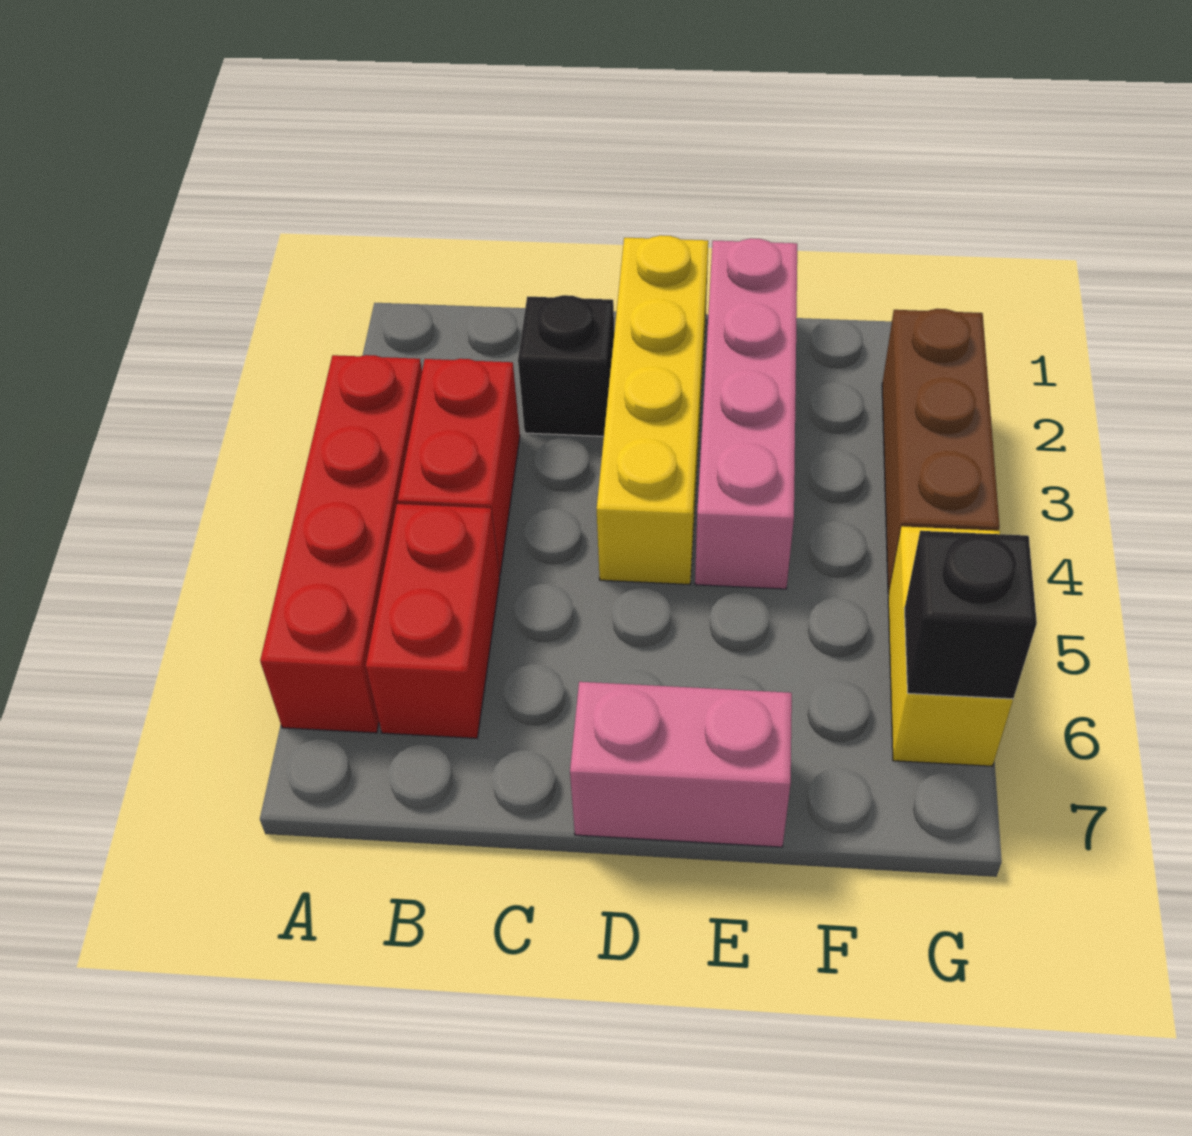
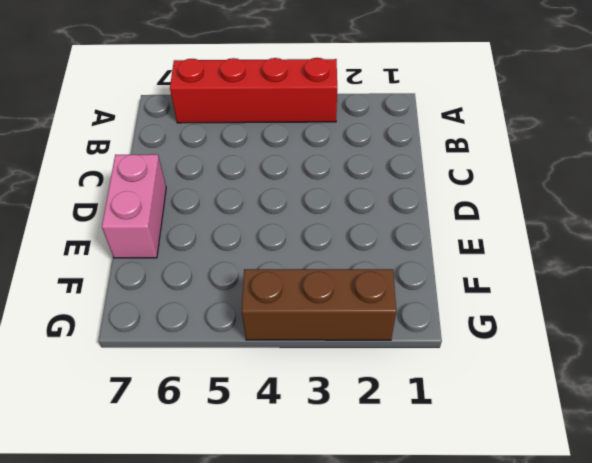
none -> red brick B3:B4 level 1
none -> red brick B5:B6 level 1

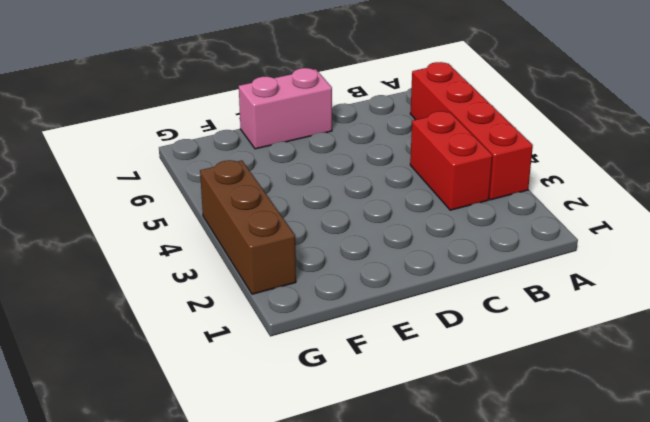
none -> red brick B5:B6 level 1
none -> black brick C2 level 1

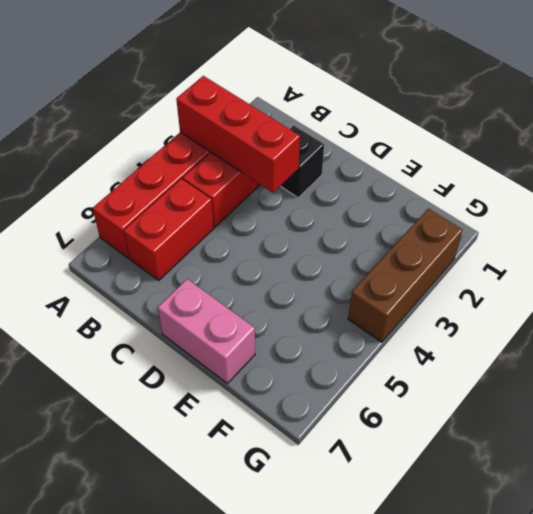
red brick A3:C3 level 2 -> none
none -> yellow brick D1:D4 level 1
none -> pink brick E1:E4 level 1

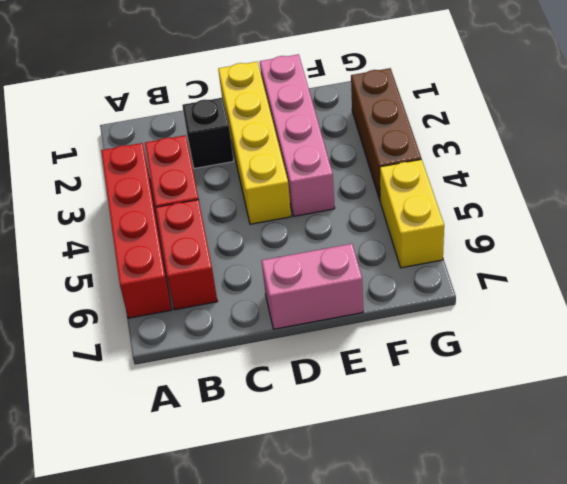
none -> black brick G6 level 2

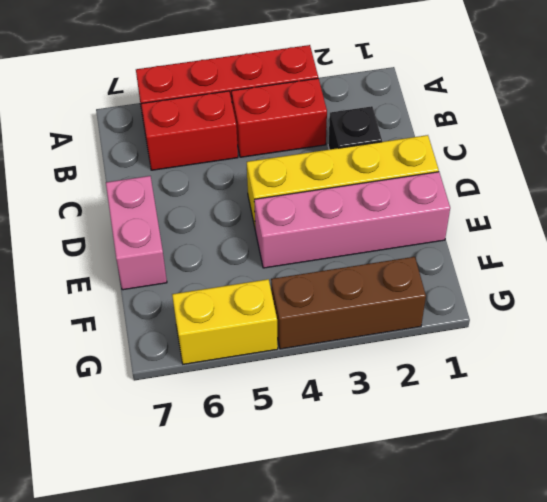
none -> black brick G6 level 2

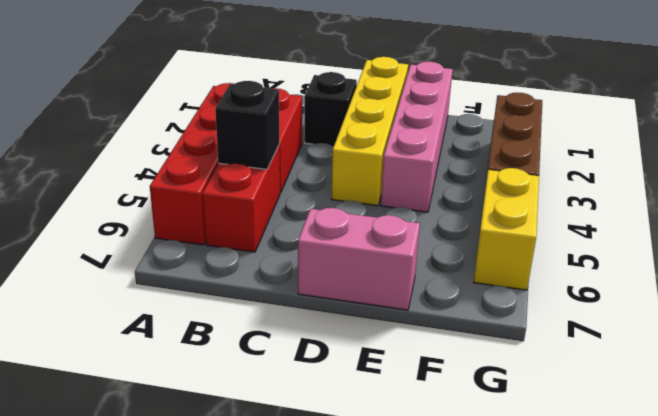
black brick B5 level 2 -> black brick G6 level 2

